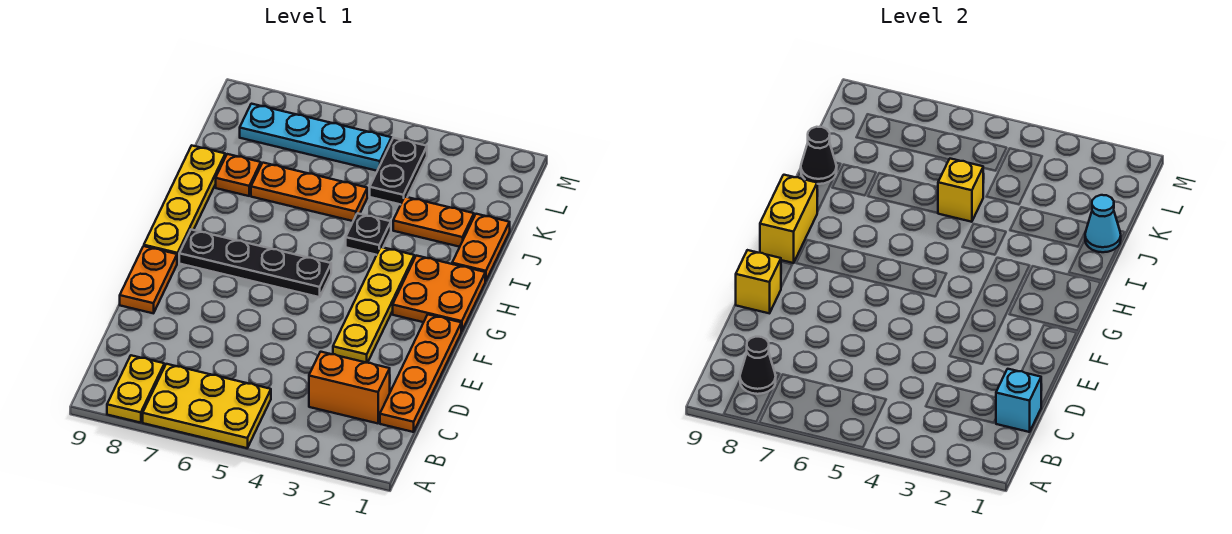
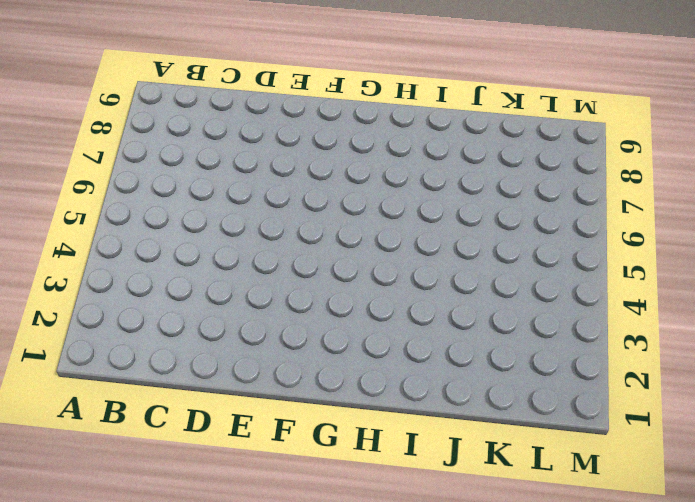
none -> yellow plate A5:B7 level 1
none -> yellow plate A8:B8 level 1
none -> orange plate C1:F1 level 1

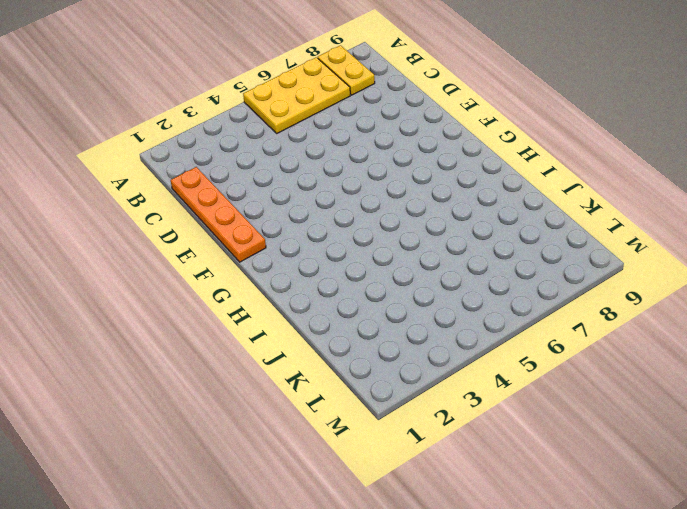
none -> orange brick C2:C3 level 1
none -> yellow plate E3:H3 level 1
none -> orange plate E9:F9 level 1

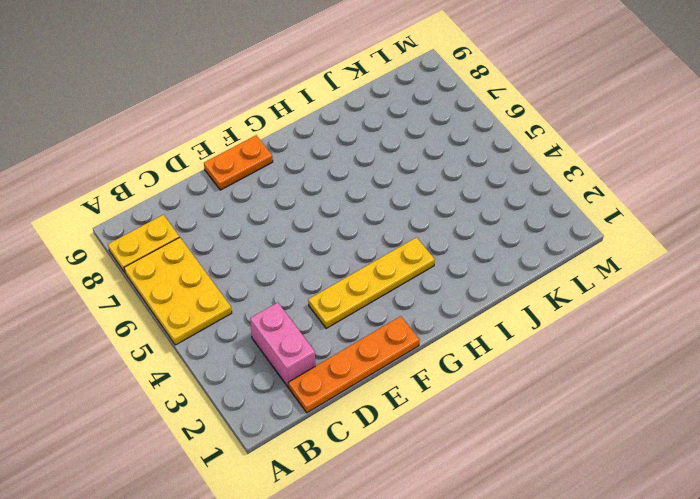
pink brick C2:C3 level 1 -> orange brick C2:C3 level 1
none -> orange plate G1:H2 level 1
none -> black plate G5:G8 level 1
none -> yellow plate G9:J9 level 1

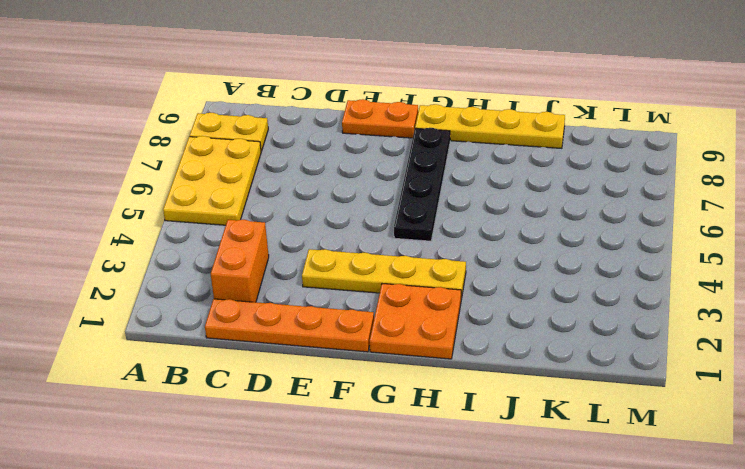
none -> orange plate I1:J1 level 1
none -> black plate I4 level 1
none -> orange plate J2:J3 level 1

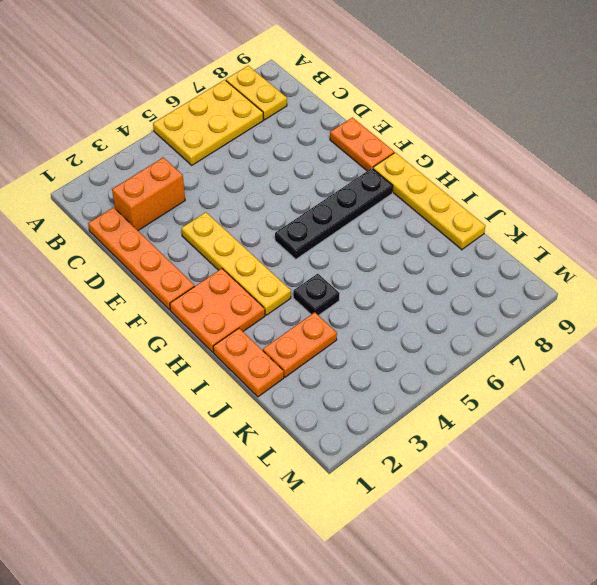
none -> orange plate J5:J7 level 1
none -> orange plate J8 level 1
none -> black plate K4:L4 level 1

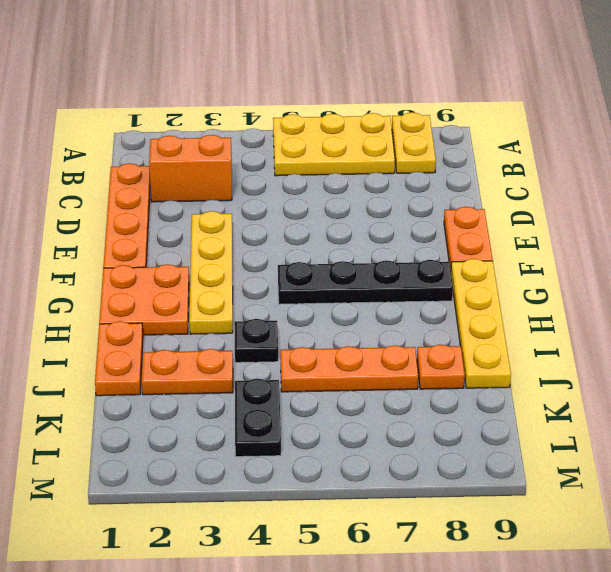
none -> cyan plate L5:L8 level 1
none -> black cone B8 level 2
none -> cyan brick C1 level 2

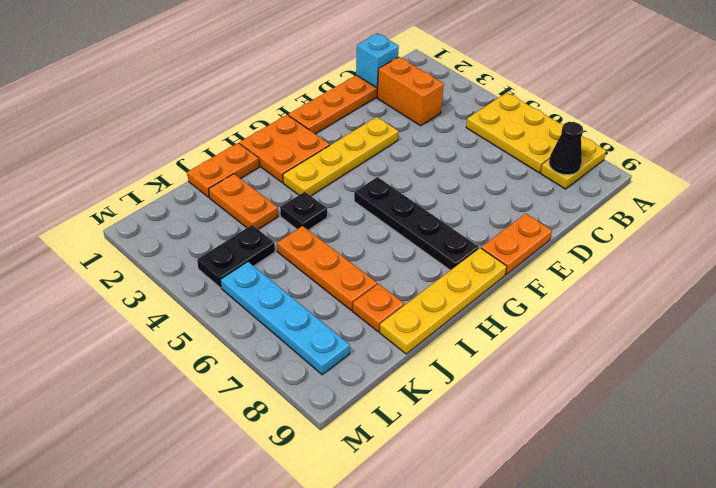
none -> yellow brick E9 level 2
none -> yellow brick G9:H9 level 2
none -> cyan cone J1 level 2

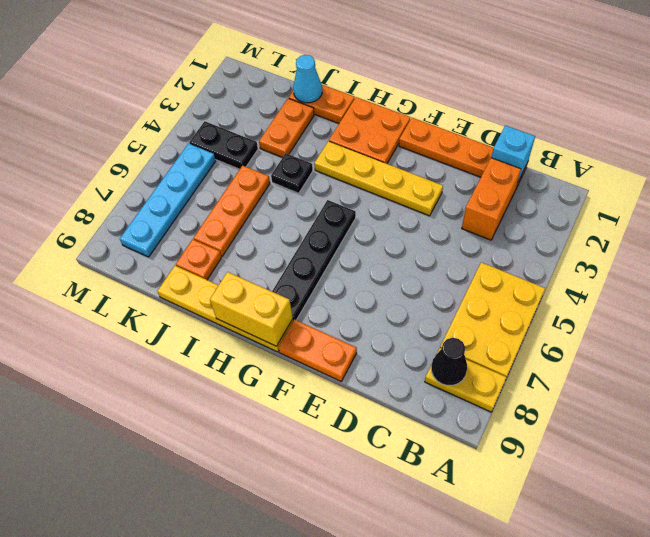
none -> yellow brick E9 level 2
none -> yellow brick J5 level 2
none -> black cone J9 level 2

